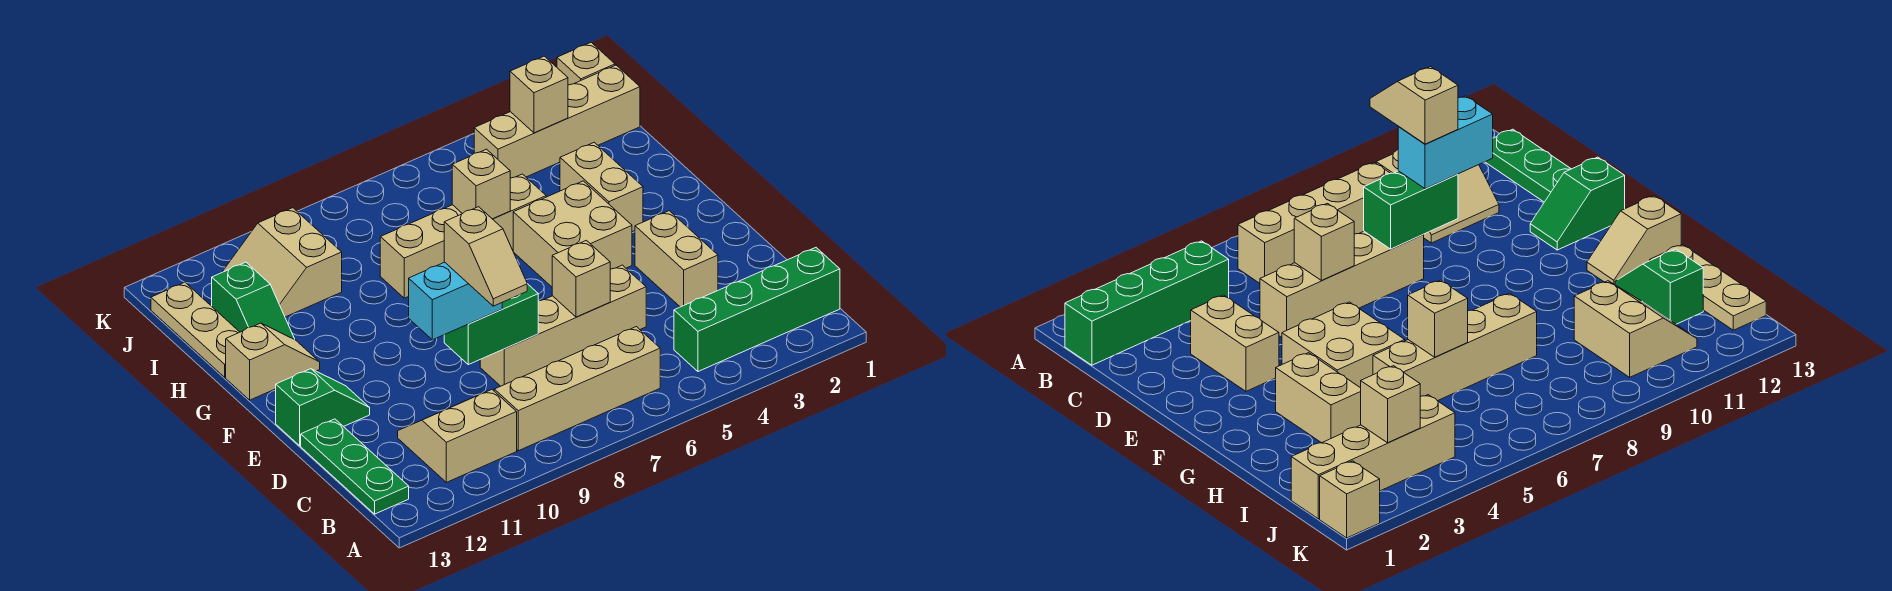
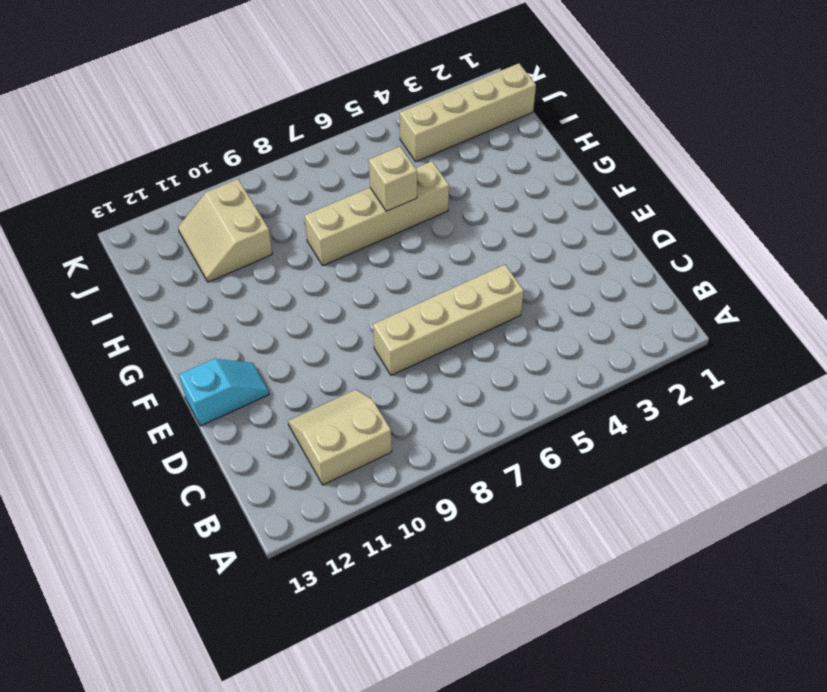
cyan slope E12:E13 level 1 top 13 -> green slope E12:E13 level 1 top 13
none -> green brick B1:B4 level 1
none -> tan brick B6:B9 level 1
none -> green plate B13:D13 level 1

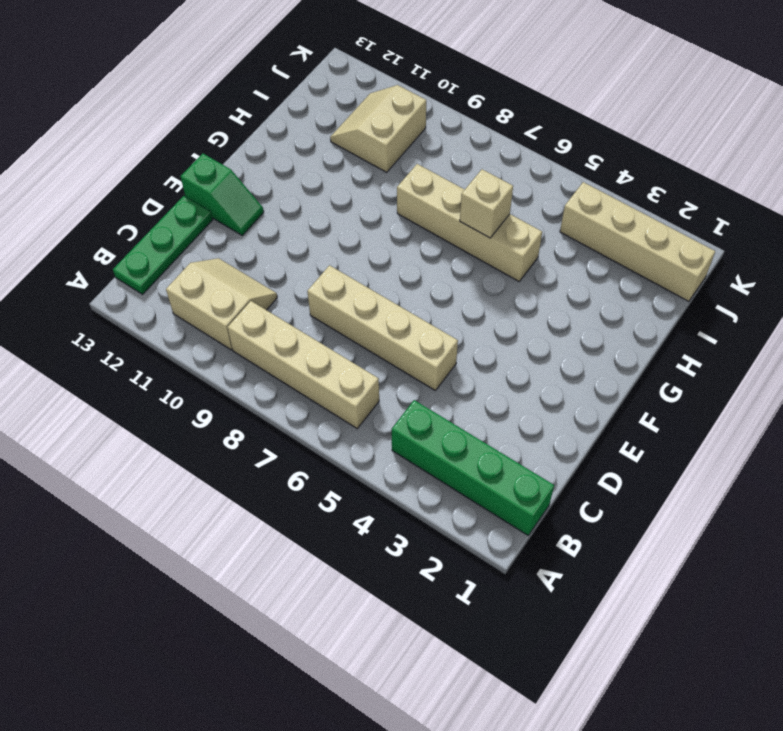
none -> tan brick D3:E3 level 1
none -> tan brick F4:G5 level 1
none -> tan brick G3:H3 level 1

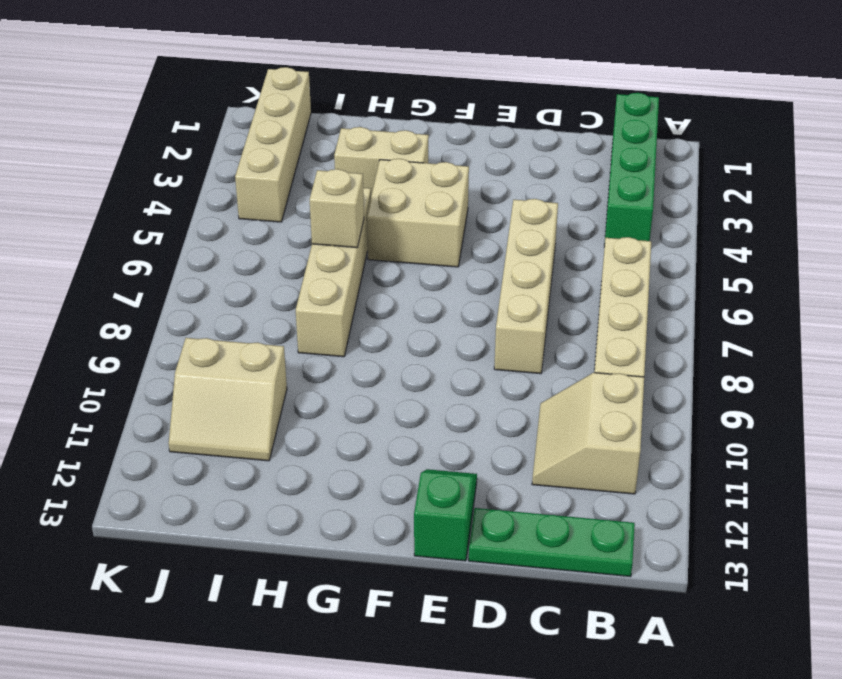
none -> tan brick D3:E3 level 1
none -> tan slope G12:G13 level 1 top 13
none -> green slope H12:I12 level 1 top I

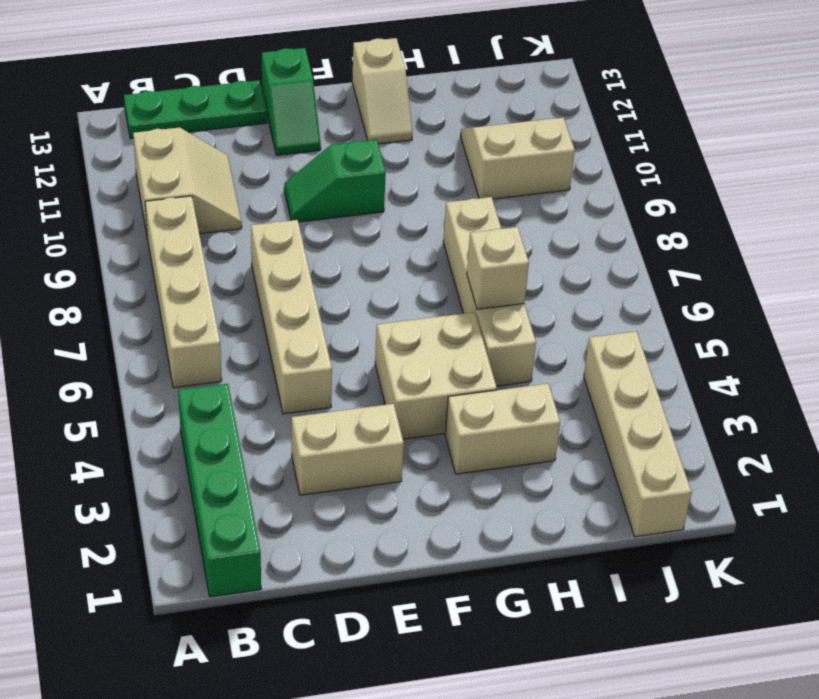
green slope E10:F10 level 1 top F -> green slope H12:I12 level 1 top I
none -> tan plate H13:J13 level 1
none -> tan brick K1 level 1
none -> tan brick D6 level 2

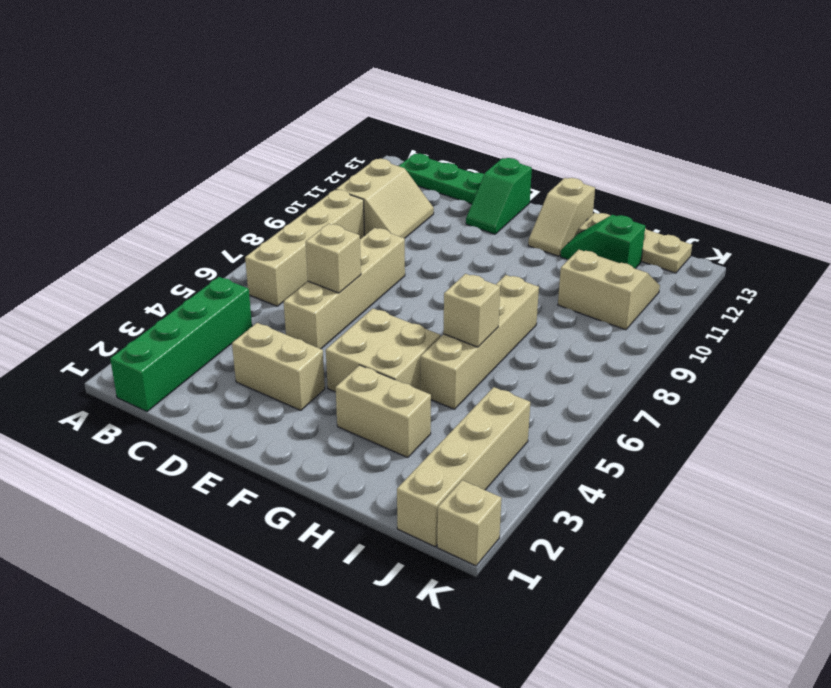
none -> green brick D8:D9 level 2
none -> tan brick J3 level 2
none -> cyan brick D9:D10 level 3

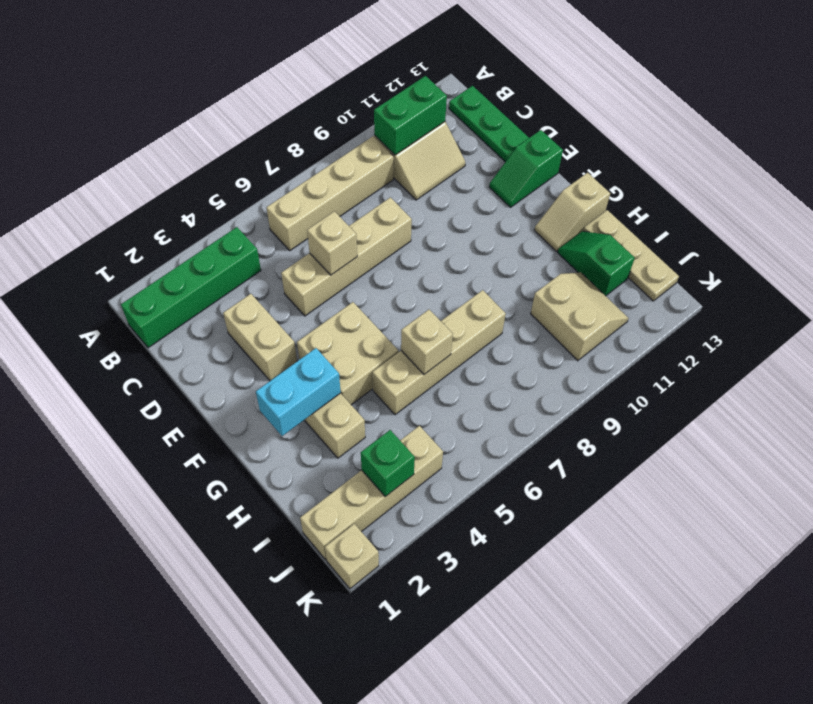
green brick B10:B11 level 2 -> green brick D8:D9 level 2
cyan brick G2:G3 level 2 -> cyan brick D9:D10 level 3
green brick J3 level 2 -> tan brick J3 level 2
none -> tan slope C9:D9 level 4 top D

